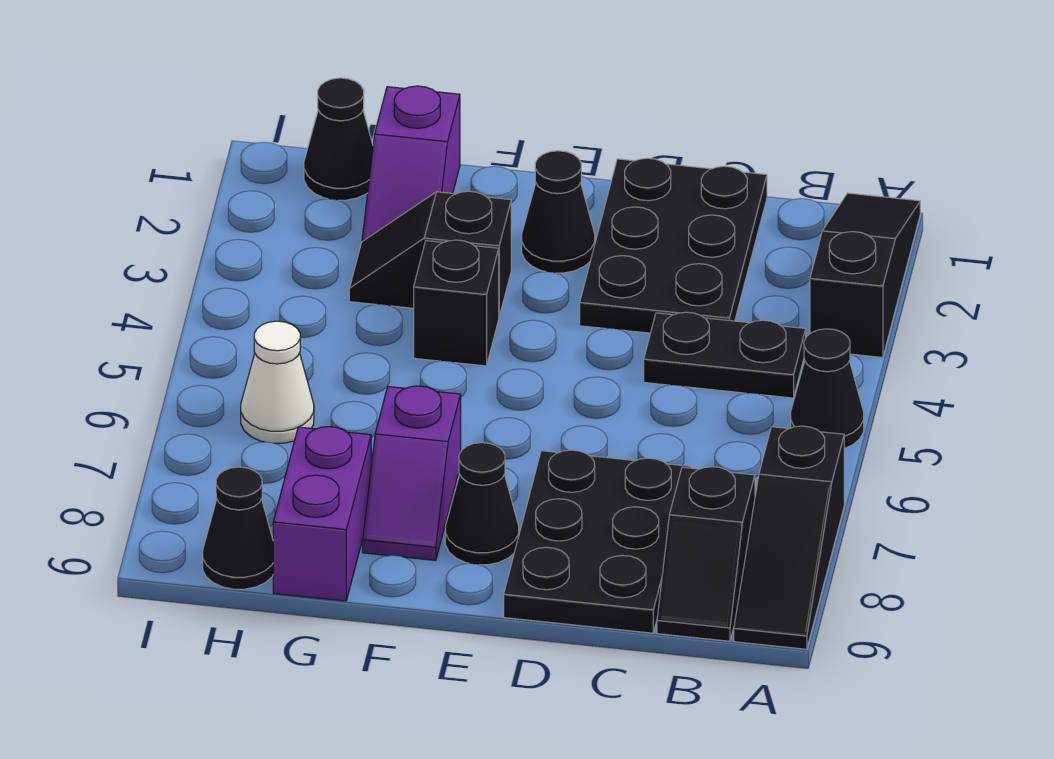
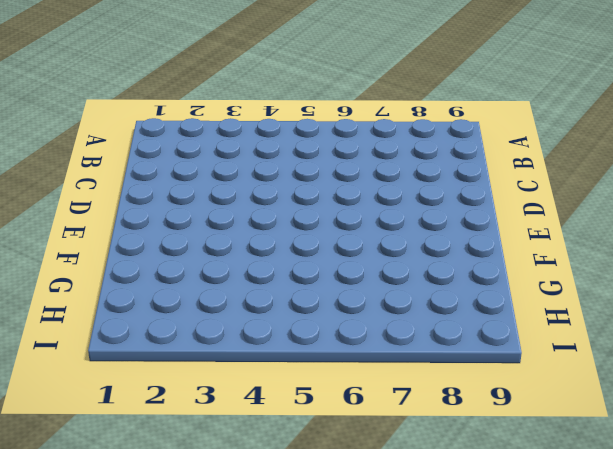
none -> black slope A1:A3 level 1 top 3
none -> black cone A5 level 1
none -> black slope A7:A9 level 1 top 7

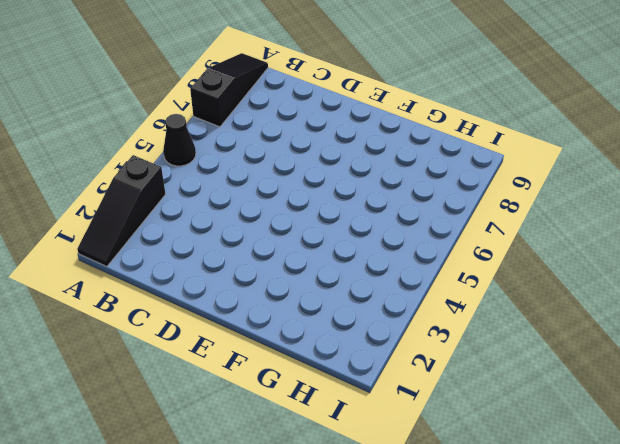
none -> black plate B4:C4 level 1
none -> black slope B8:B9 level 1 top 8
none -> black plate C1:D3 level 1

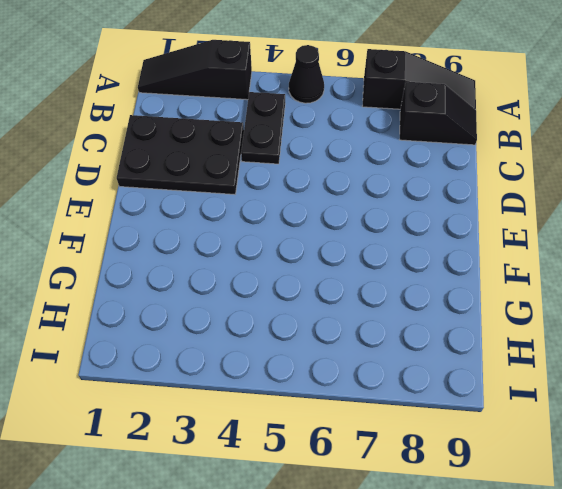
none -> black plate C7:D9 level 1
none -> black cone E2 level 1
none -> black cone E8 level 1

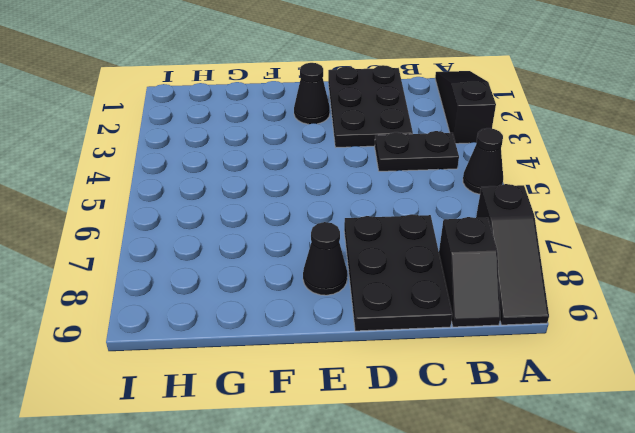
none -> black slope F3:G3 level 1 top F
none -> black brick F4 level 1
none -> purple slope F7:F8 level 1 top 7

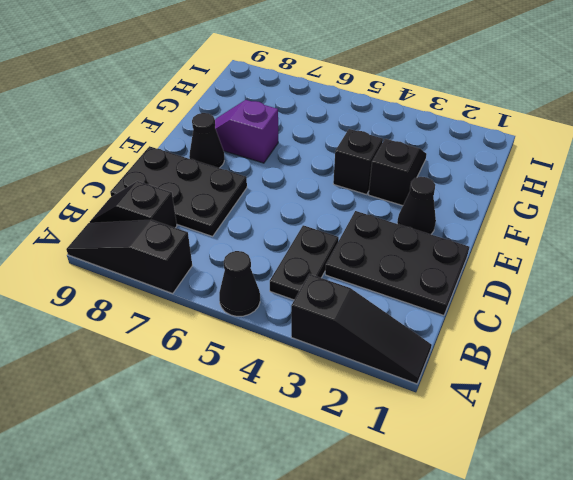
none -> purple slope G1:G2 level 1 top 1
none -> purple brick G8:G9 level 1
none -> black cone H1 level 1

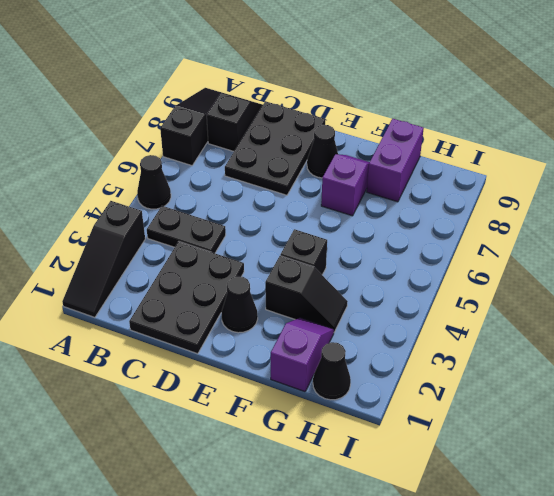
none -> white cone H6 level 1
none -> black cone H9 level 1

